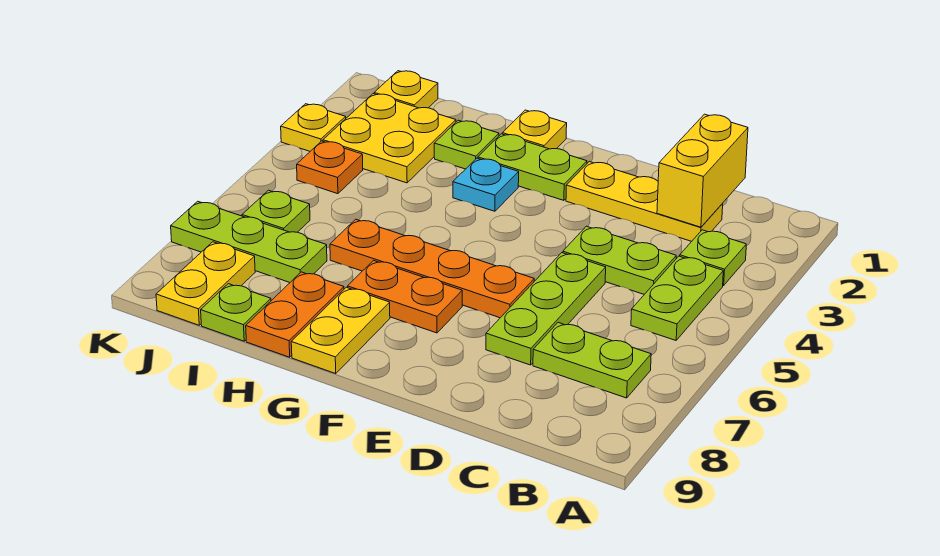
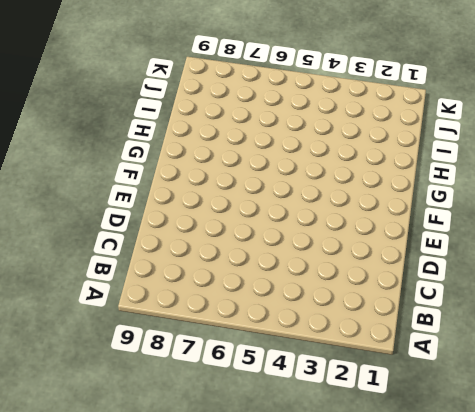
none -> lime plate B3 level 1
none -> lime plate B4:B5 level 1
none -> lime plate B7:C7 level 1

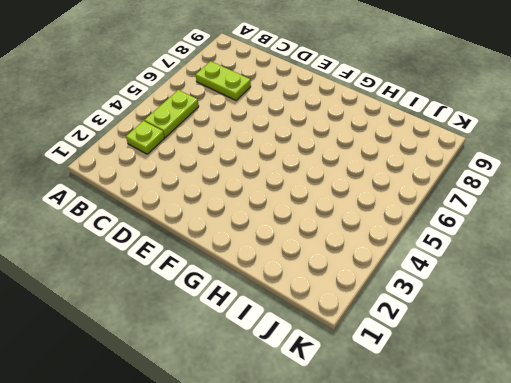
none -> yellow plate C2:E2 level 1
none -> lime plate C4:D4 level 1
none -> lime plate D5:D7 level 1

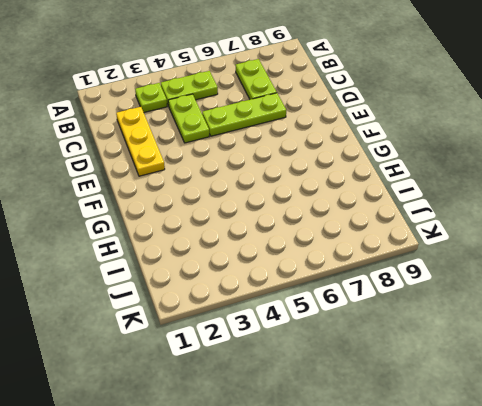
none -> orange plate E6:H6 level 1
none -> lime plate F2:G2 level 1
none -> orange plate F7:G7 level 1

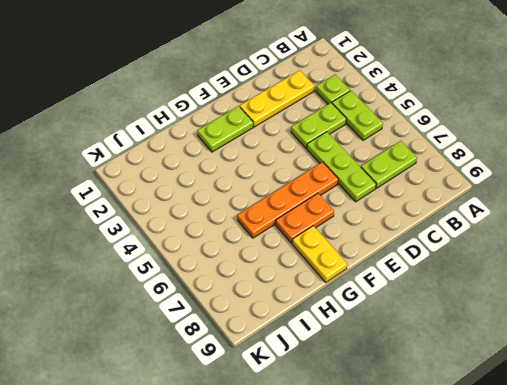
none -> yellow plate G1 level 1
none -> cyan plate G3 level 1
none -> lime plate H2 level 1

